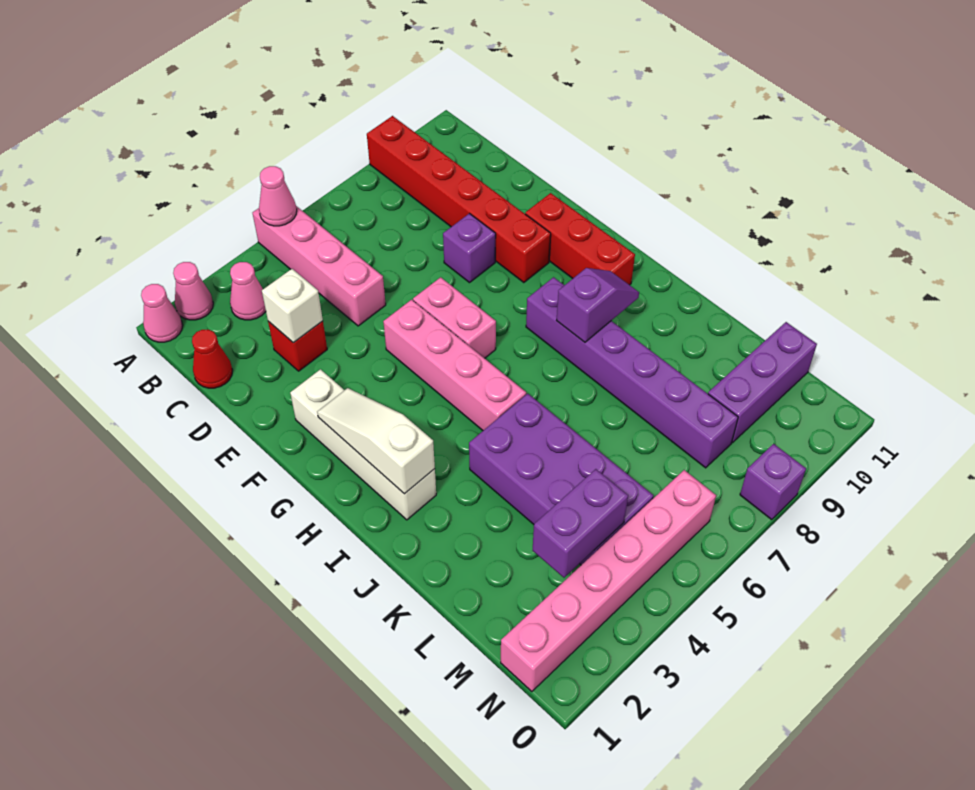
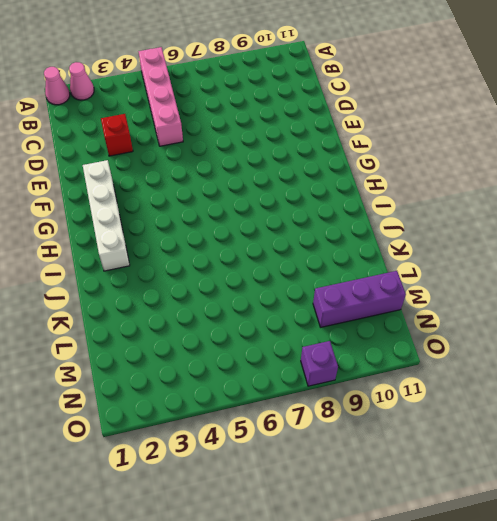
none -> red brick A9:F9 level 1
none -> pink cone B3 level 1
none -> red cone C1 level 1

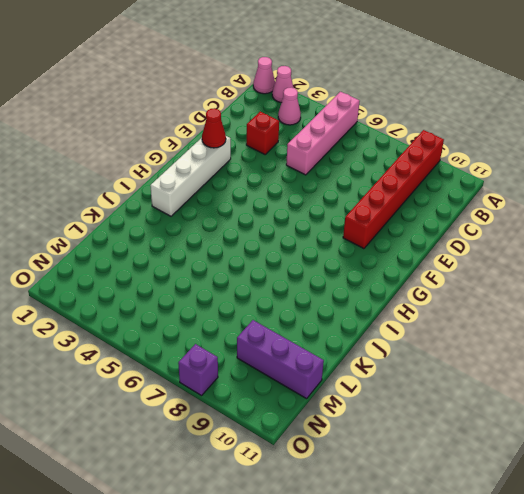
red cone F2 level 2 -> red cone C1 level 1
none -> purple brick E8 level 1
none -> pink brick F5:I5 level 1
none -> pink brick F6:G6 level 1

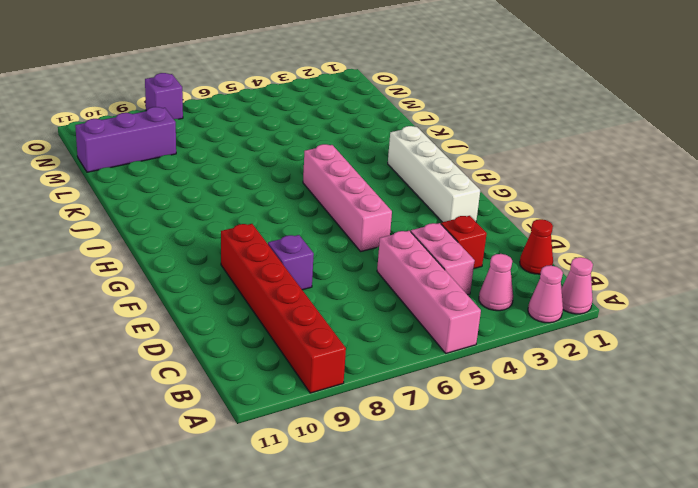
pink brick C4:D4 level 1 -> pink brick F6:G6 level 1
none -> red brick F10:H10 level 1
none -> purple brick H8:M8 level 1
none -> purple brick J4:M5 level 1

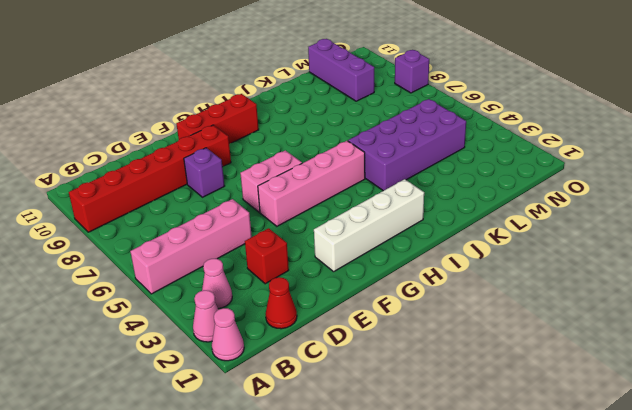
none -> purple brick H8:M8 level 1
none -> pink brick N1:N6 level 1
none -> pink cone A5 level 2

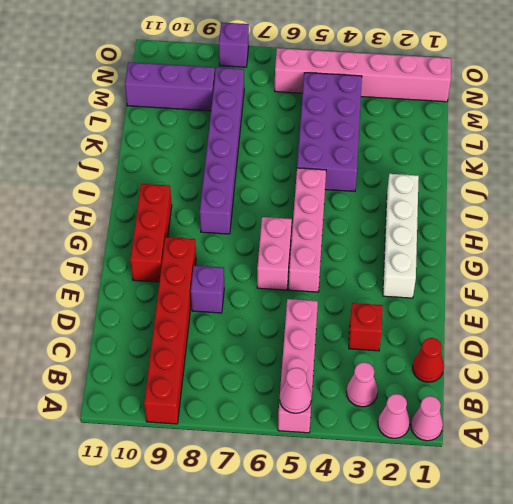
none -> white brick D3 level 2
none -> white slope G2:I2 level 2 top I
none -> purple slope I8:I9 level 2 top 8

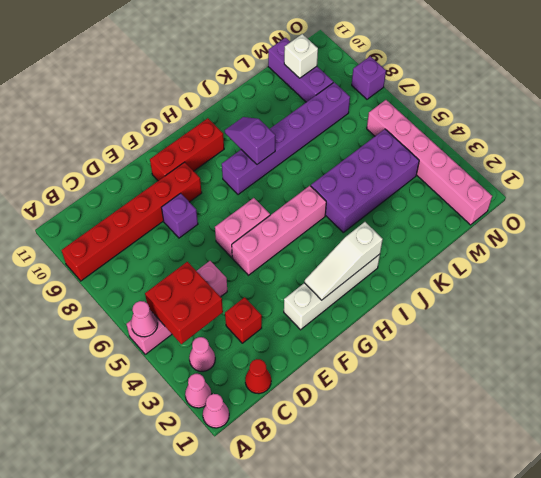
red brick B4:C5 level 2 -> none
white brick M10 level 2 -> white brick D3 level 2
none -> purple brick M3:M4 level 2

